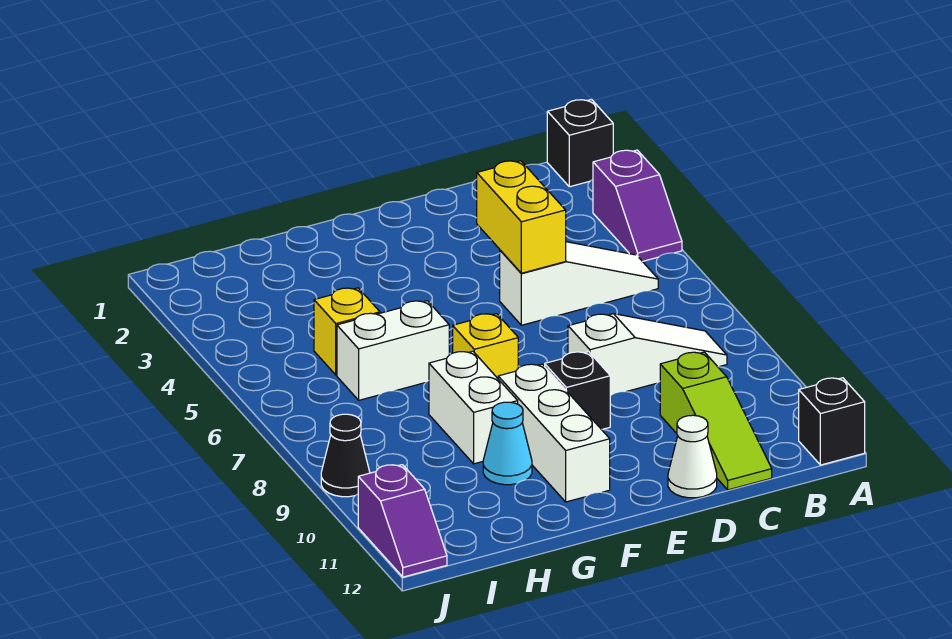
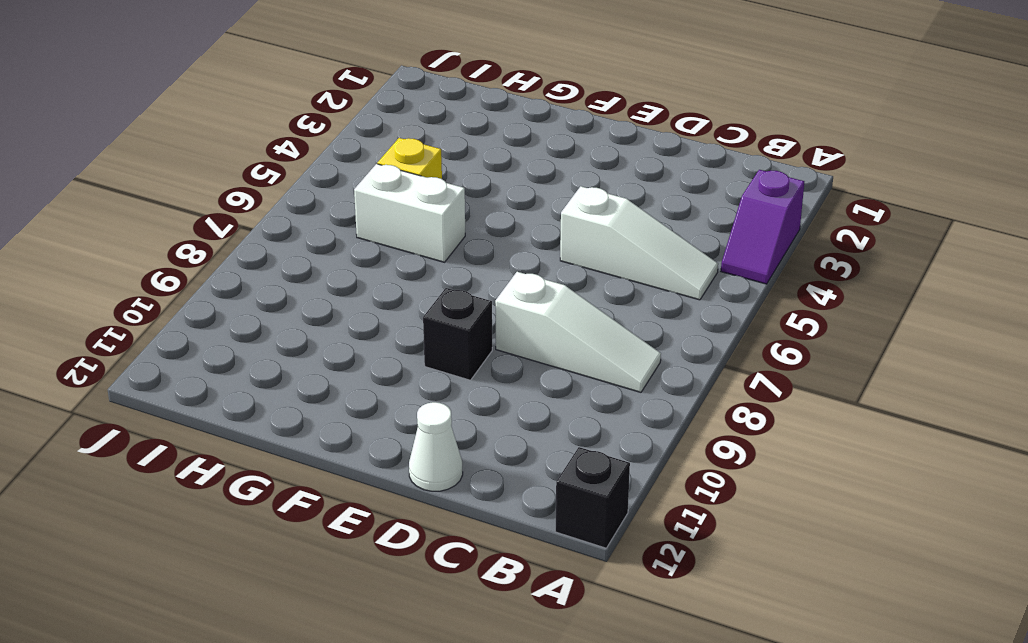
none -> black brick A1 level 1
none -> lime slope C10:C12 level 1 top 10
none -> yellow brick F7 level 1

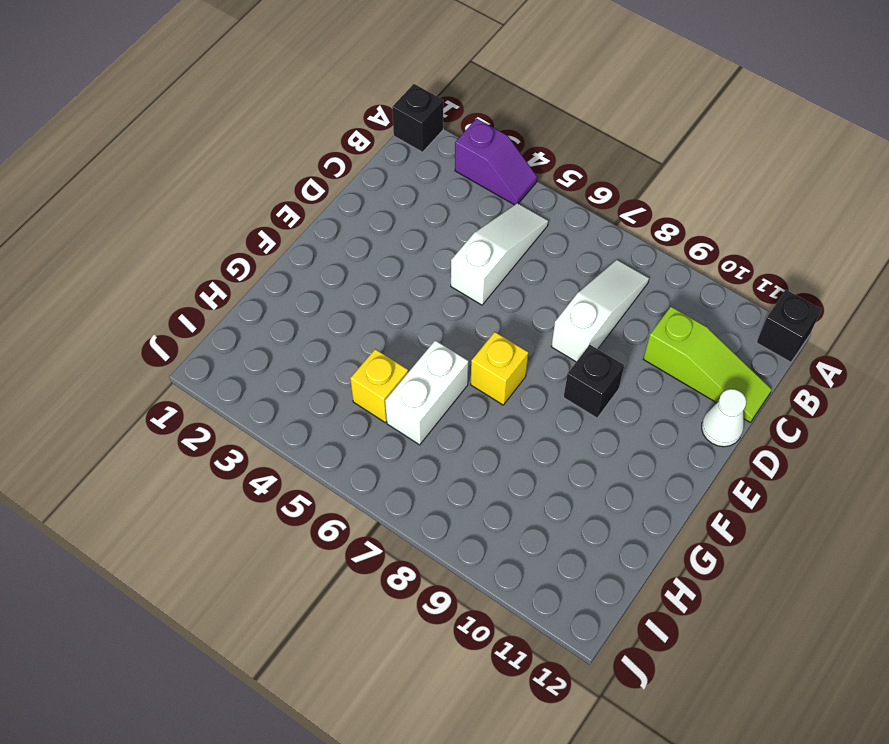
none -> white brick F9:F11 level 1
none -> white brick G8:G9 level 1
none -> cyan cone G10 level 1

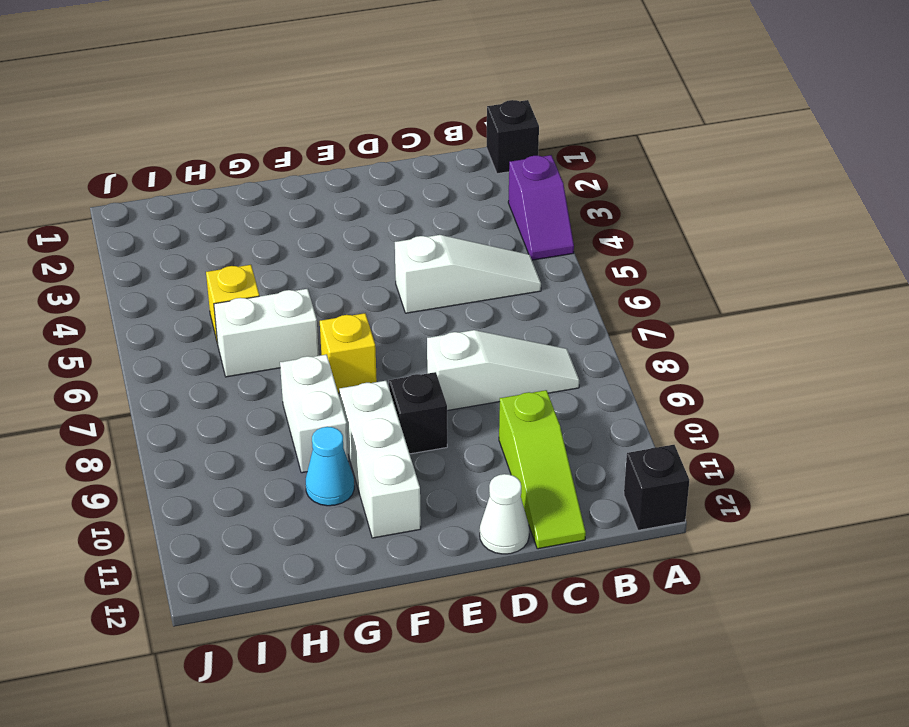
none -> black cone J9 level 1
none -> purple slope J11:J12 level 1 top 11
none -> yellow brick D4:D5 level 2

